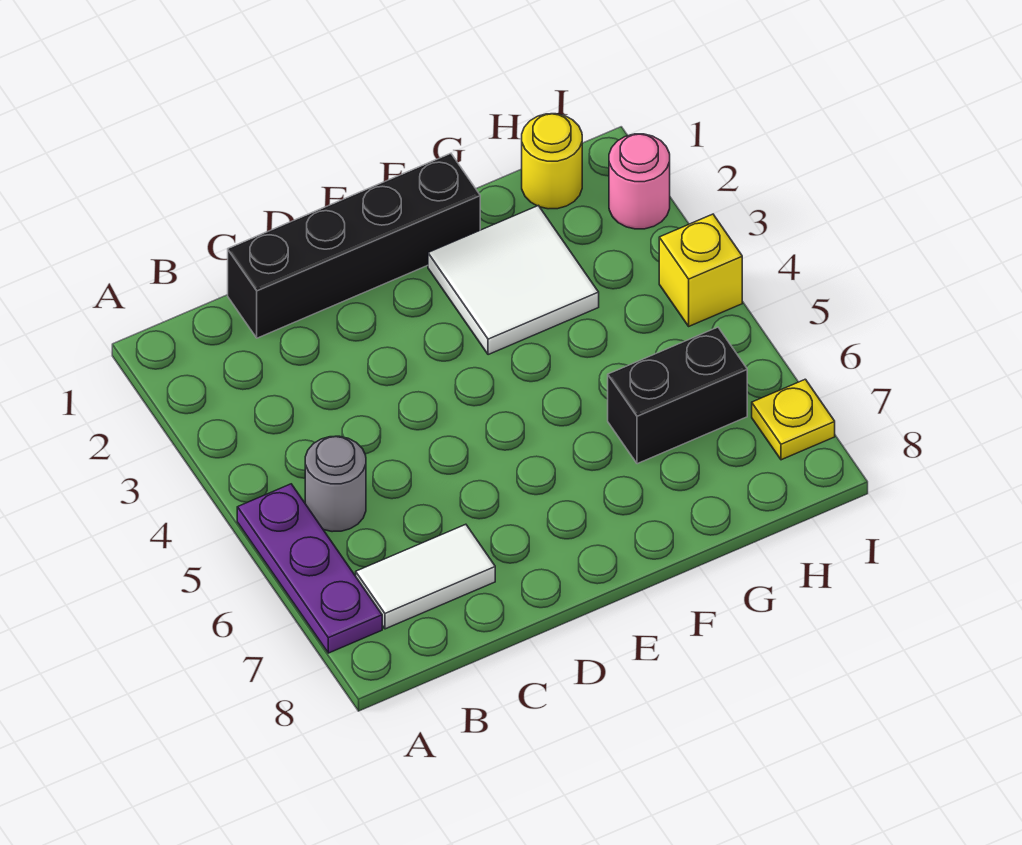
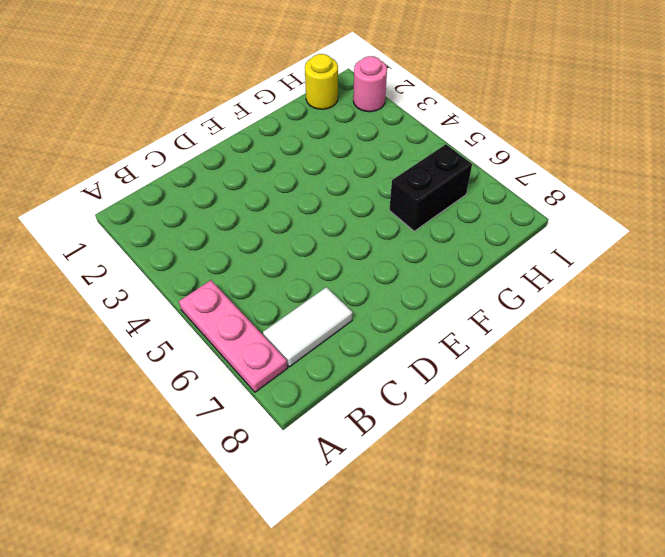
pink plate A5:A7 level 1 -> purple plate A5:A7 level 1
none -> grey round brick B5 level 1
none -> black brick C1:F1 level 1

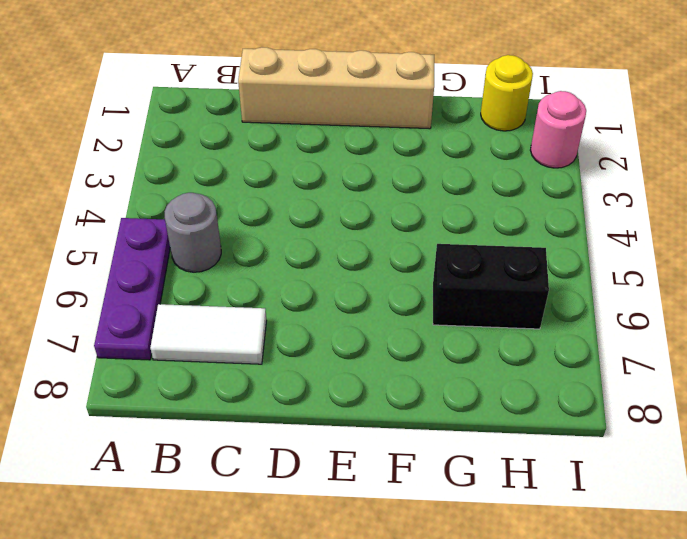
tan brick C1:F1 level 1 -> black brick C1:F1 level 1
none -> white tile F2:G3 level 1
none -> yellow brick I4 level 1

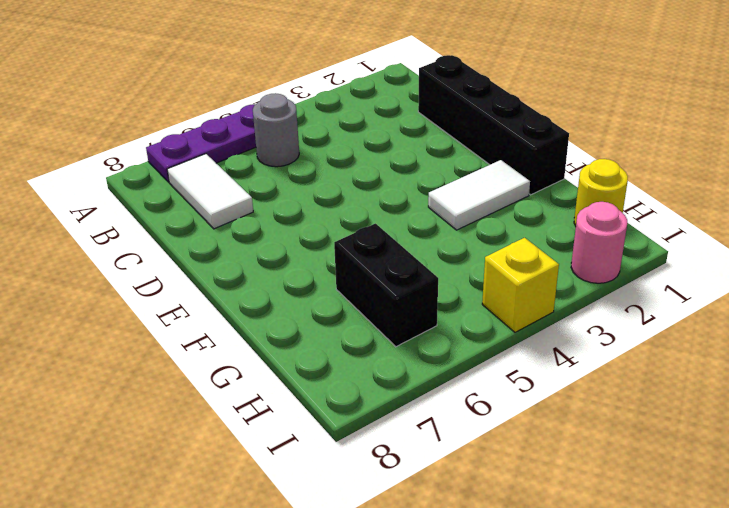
white tile F2:F3 level 1 -> white tile F2:G3 level 1
none -> yellow plate I7 level 1

